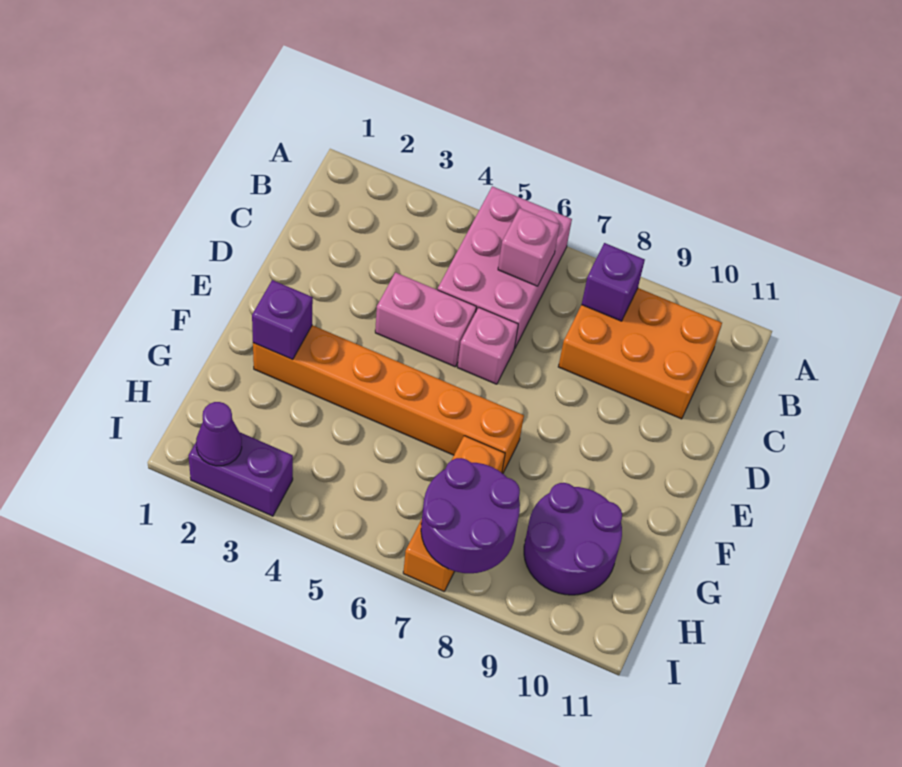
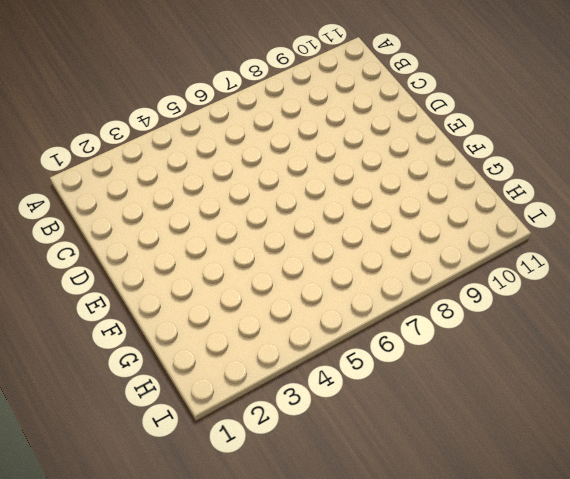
none -> pink brick A5:C6 level 1
none -> orange brick B8:C10 level 1
none -> pink brick D4:D5 level 1

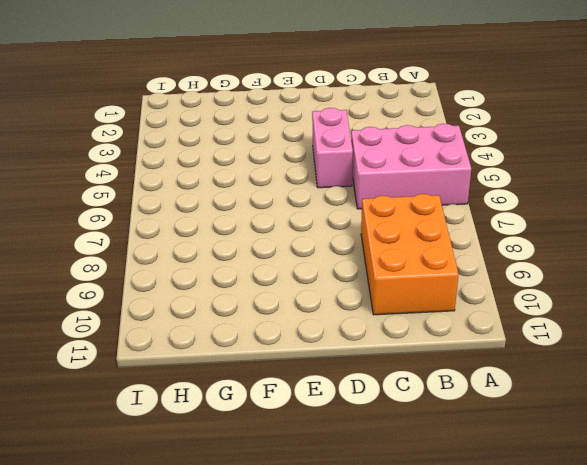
none -> pink brick D6 level 1
none -> orange brick F2:F7 level 1
none -> orange brick G7:I7 level 1

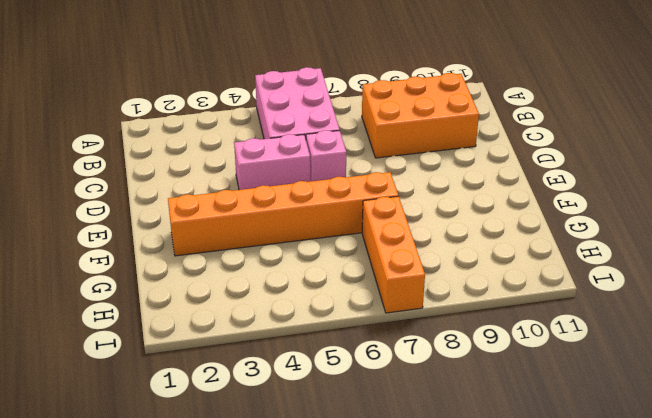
none -> purple round brick G9:H10 level 1
none -> purple brick I2:I3 level 1
none -> pink brick B6 level 2

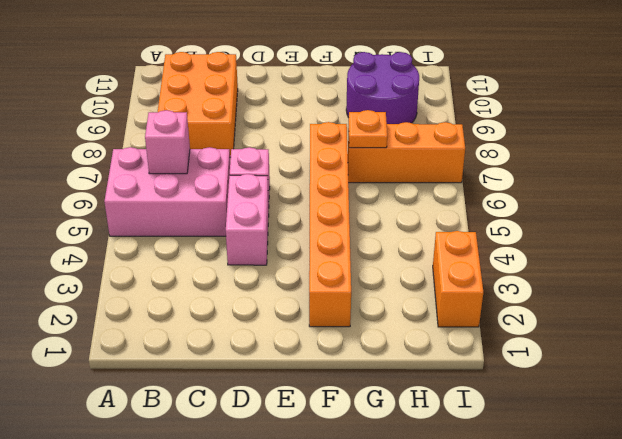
orange plate G7 level 2 -> none
orange brick I2:I3 level 1 -> purple brick I2:I3 level 1
none -> purple brick B8 level 2
none -> purple brick F2 level 2
none -> purple round brick H7:I8 level 2

